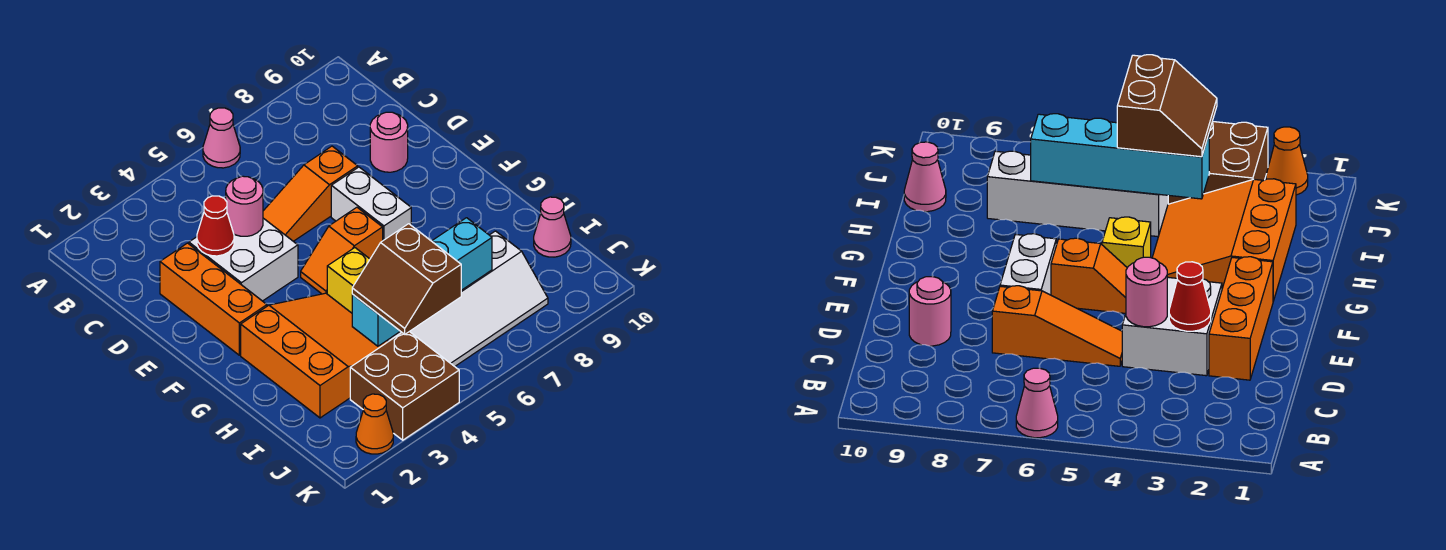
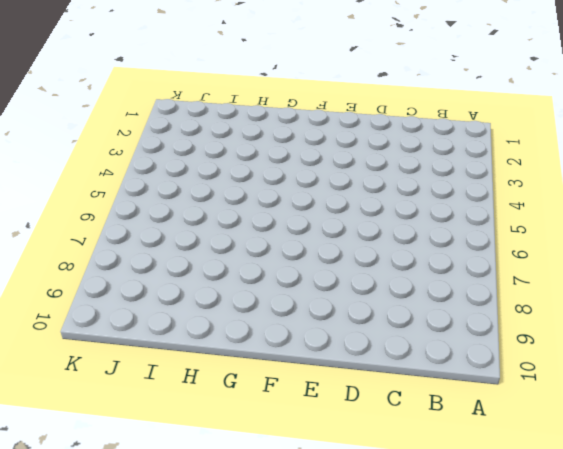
none -> pink cone A6 level 1
none -> orange brick D2:F2 level 1
none -> white brick D3:E4 level 1

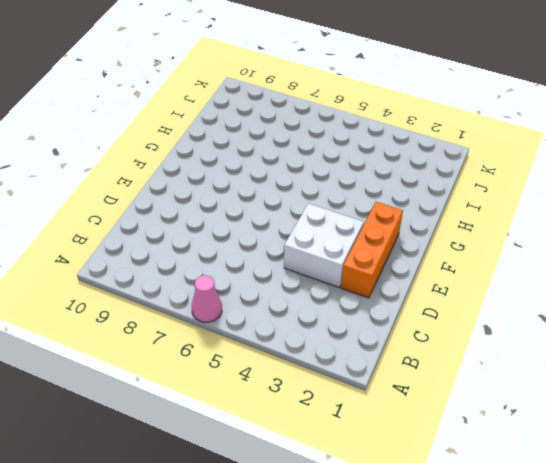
none -> orange slope D5:D7 level 1 top 7
none -> pink round brick D9 level 1
none -> white brick E7:F7 level 1

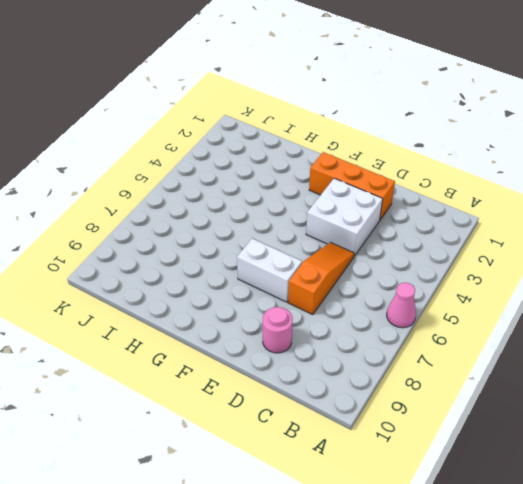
none -> orange slope F5:F6 level 1 top 6
none -> orange slope G2:I4 level 1 top 2
none -> yellow brick G5 level 1

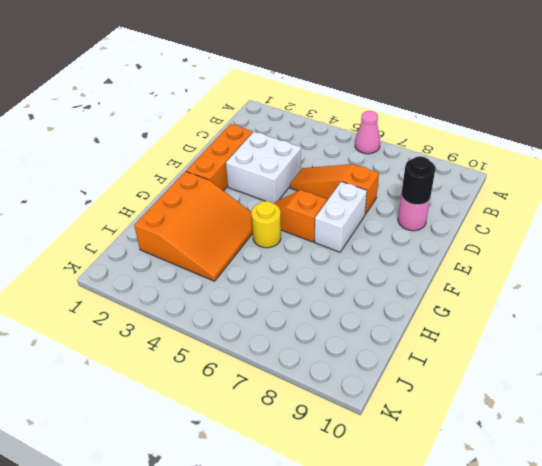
black round brick D9 level 2 -> none
yellow round brick G5 level 1 -> yellow brick G5 level 1
none -> white slope I5:J8 level 1 top I
none -> pink cone I10 level 1
none -> brown brick J3:K4 level 1

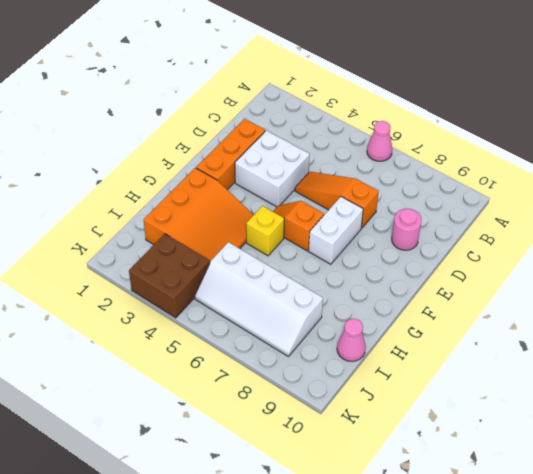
none -> orange cone K2 level 1
none -> red cone D3 level 2
none -> pink round brick D4 level 2

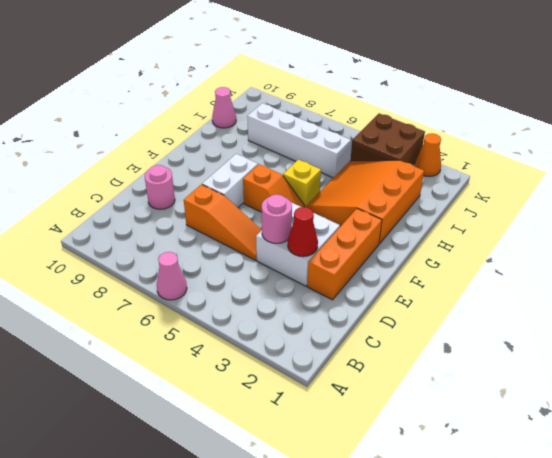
none -> cyan brick I4:I7 level 2
none -> brown slope I4:J5 level 3 top 5

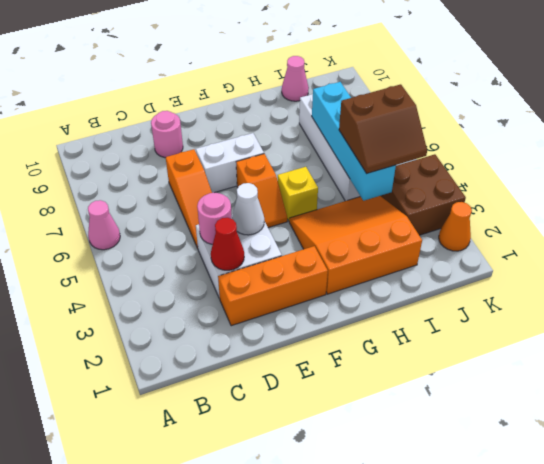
white cone E4 level 2 -> none

